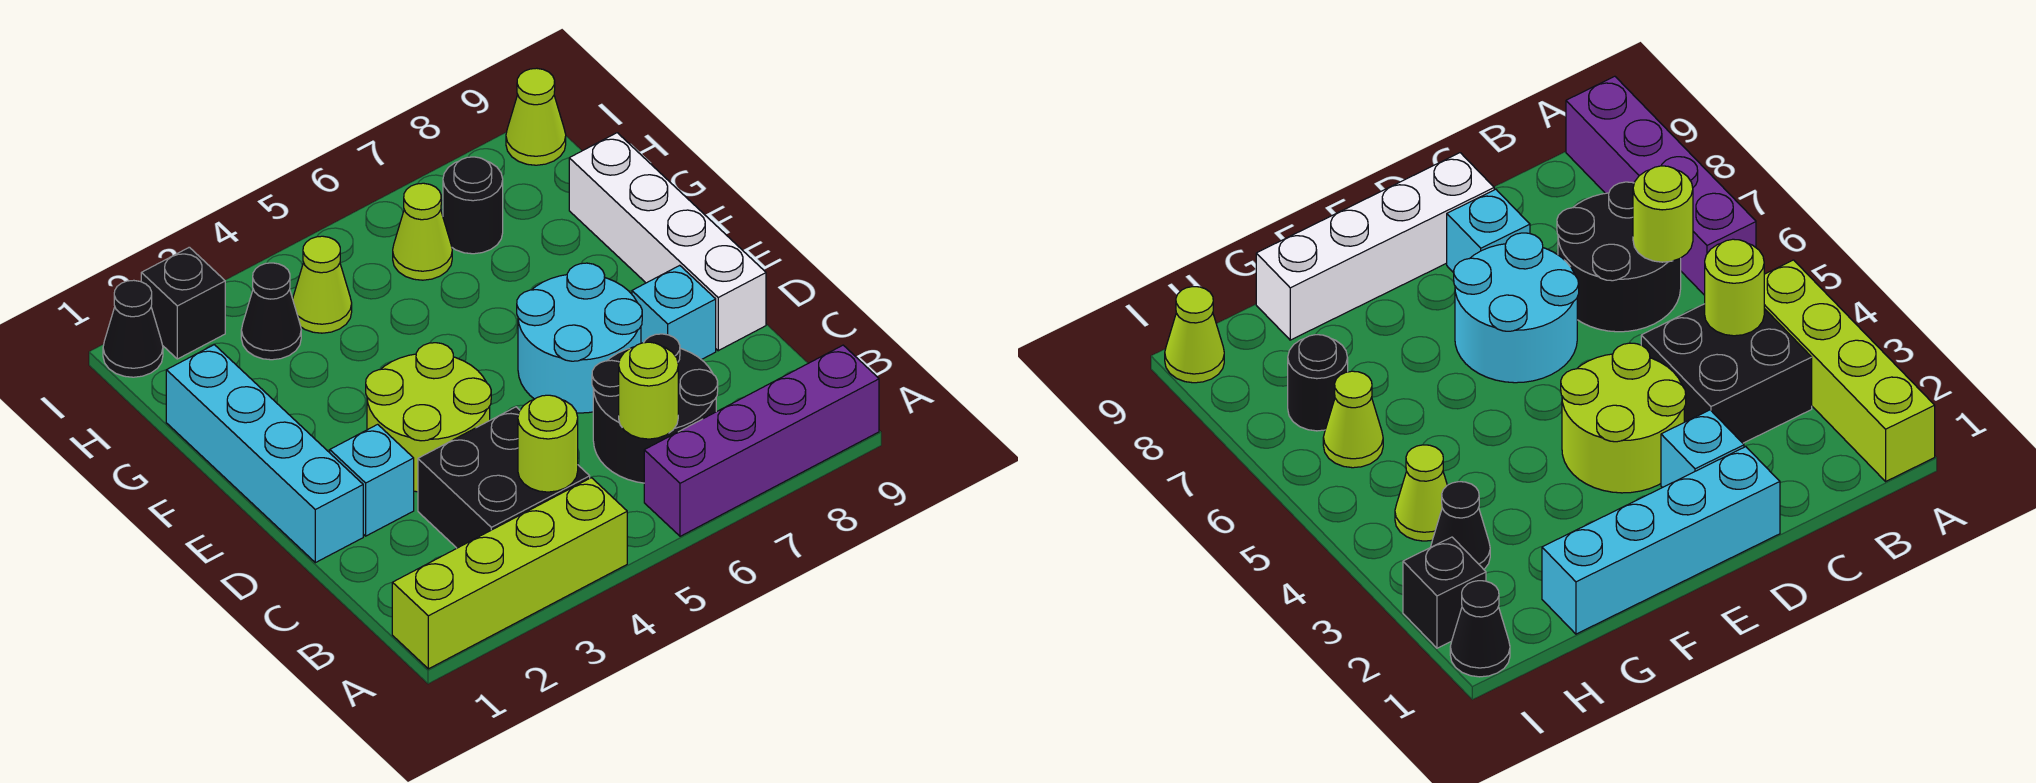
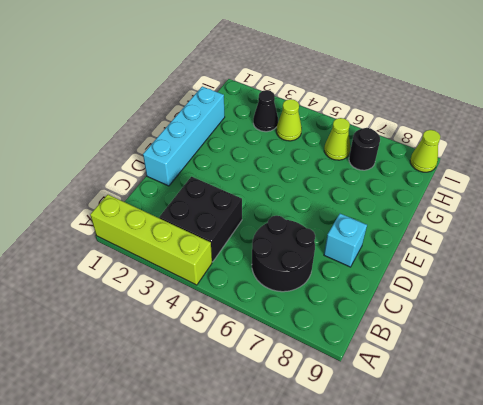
none -> purple brick A6:A9 level 1
none -> cyan brick D2 level 1
none -> lime round brick D3:E4 level 1

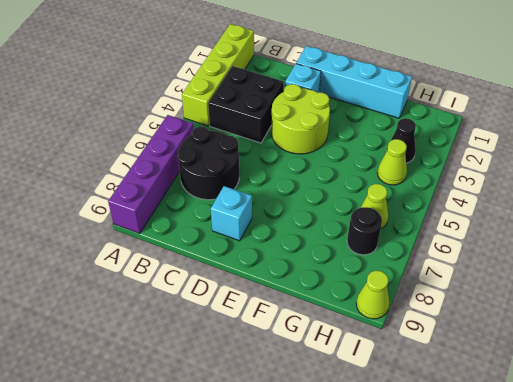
none -> cyan round brick D6:E7 level 1
none -> white brick D9:G9 level 1
none -> black cone I1 level 1

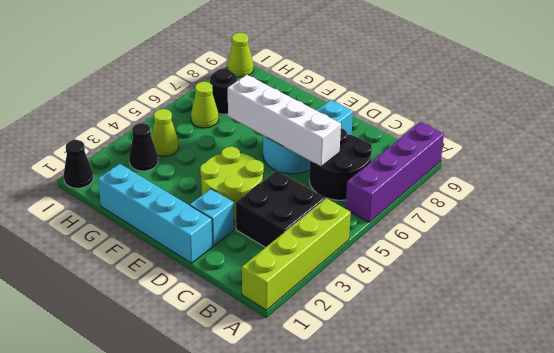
white brick C6:F6 level 2 -> white brick D9:G9 level 1
none -> black brick I2 level 1
none -> lime round brick B4 level 2
none -> lime round brick B6 level 2

